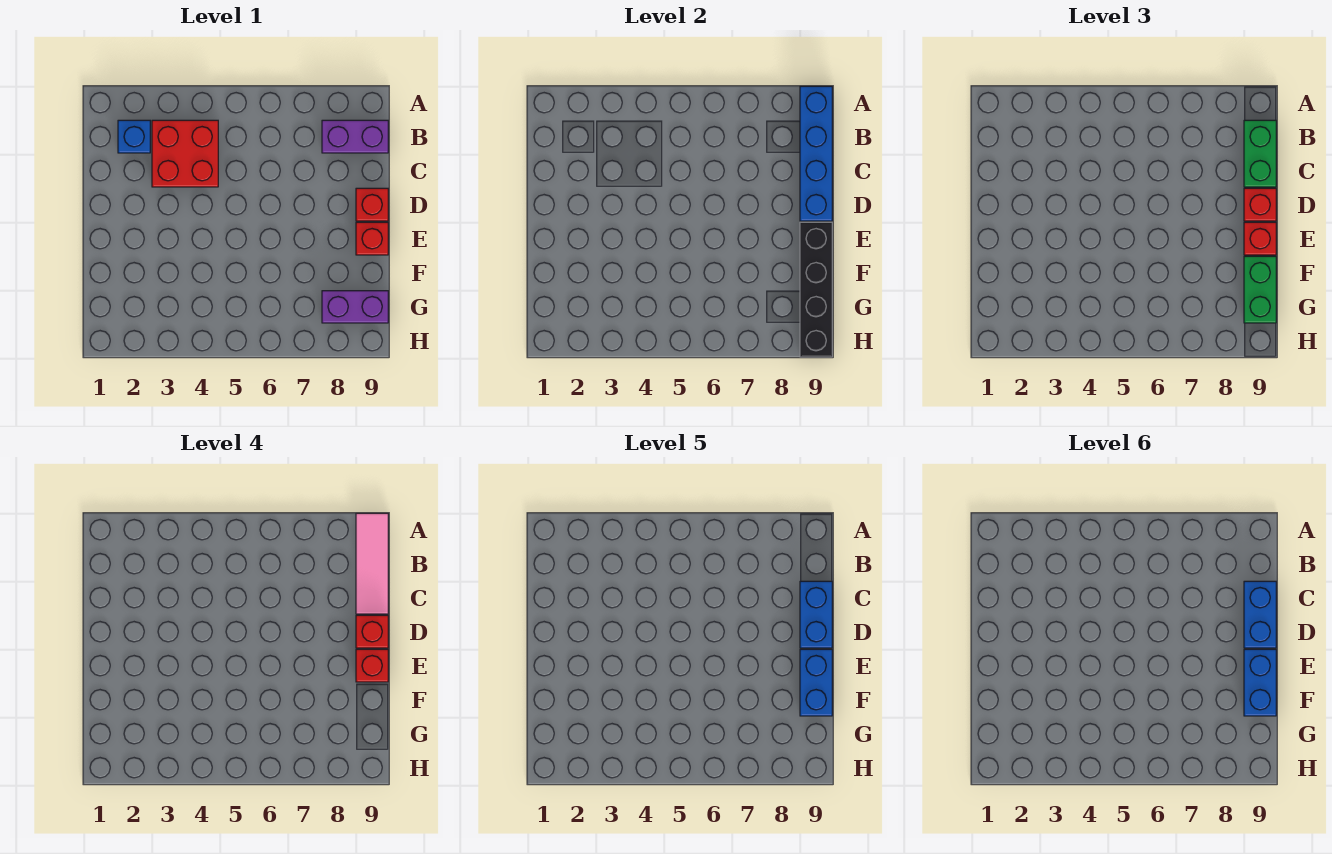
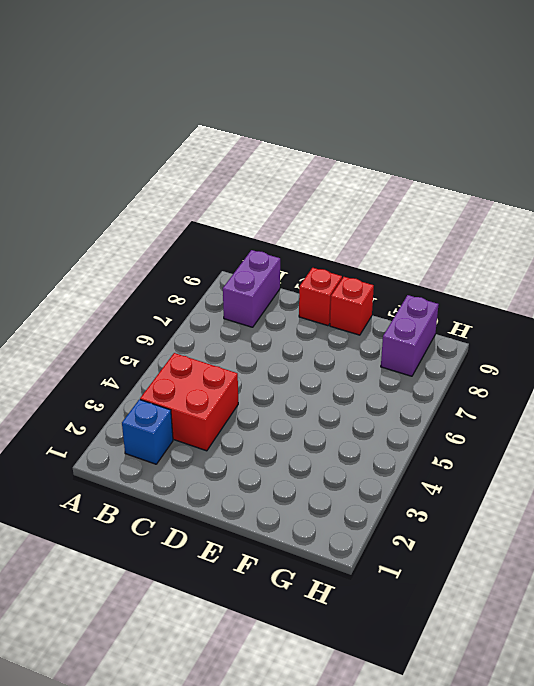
none -> blue brick A9:D9 level 2
none -> black brick E9:H9 level 2
none -> green brick B9:C9 level 3

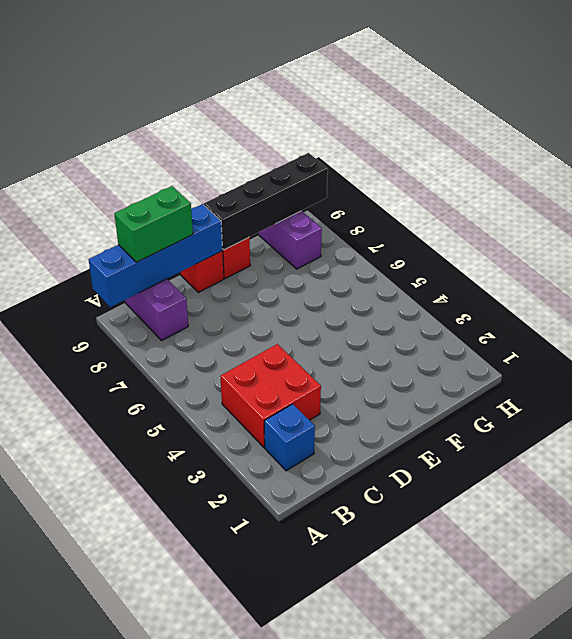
none -> red brick D9 level 3
none -> red brick E9 level 3
none -> green brick F9:G9 level 3

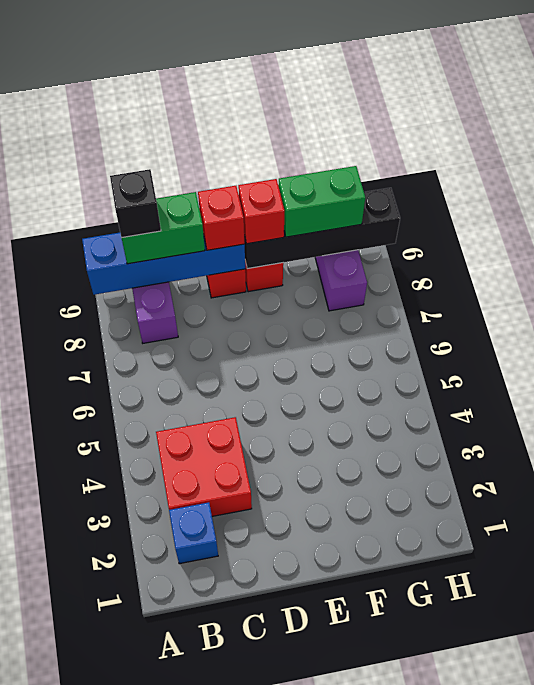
black brick B9 level 4 -> pink tile A9:C9 level 4
none -> red brick D9 level 4
none -> red brick E9 level 4
none -> blue brick C9:D9 level 5

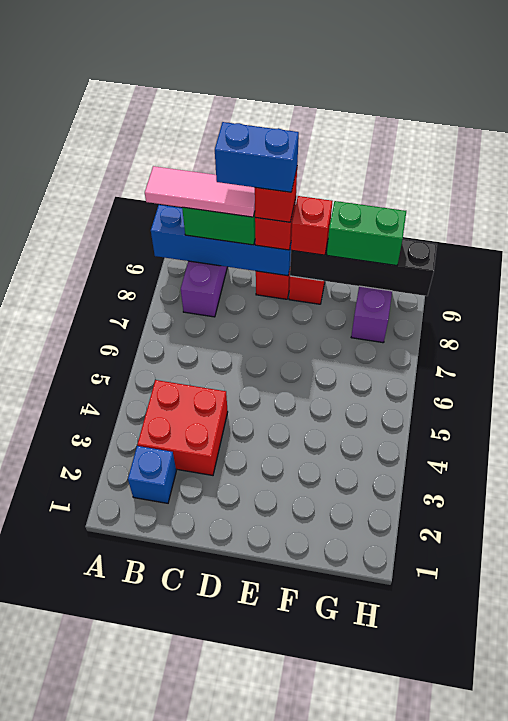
none -> red brick E9 level 4
none -> blue brick E9:F9 level 5
none -> blue brick C9:D9 level 6

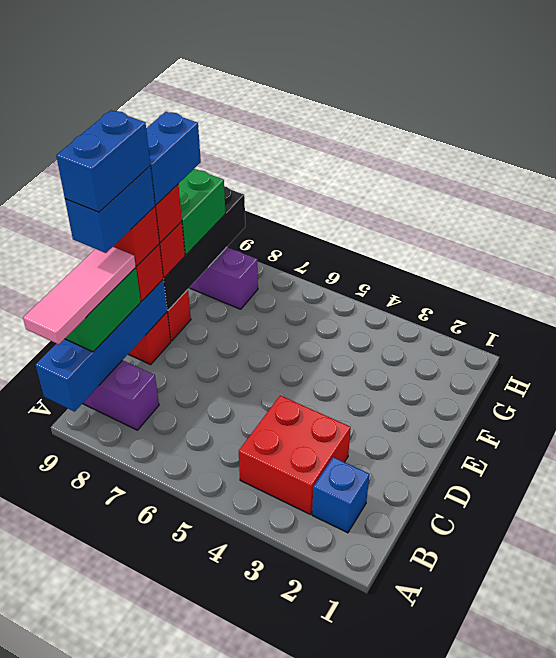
none -> blue brick E9:F9 level 6

